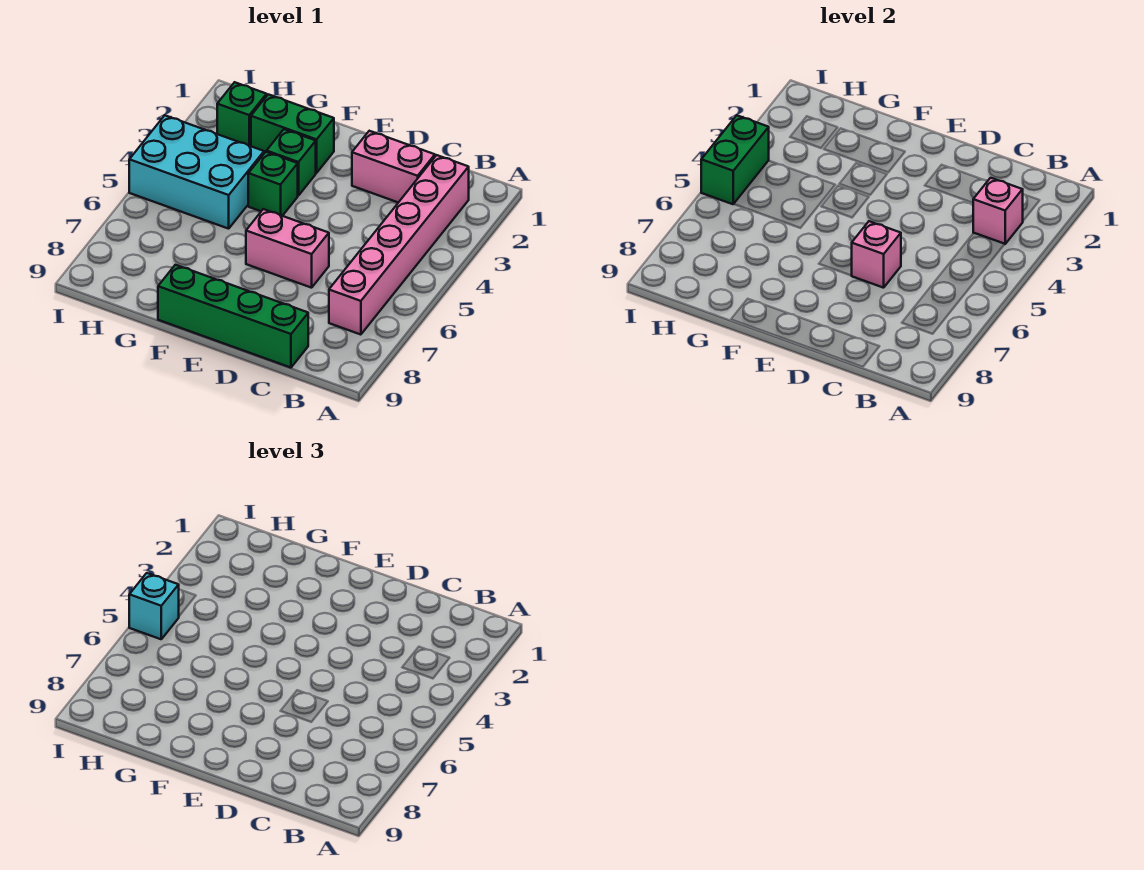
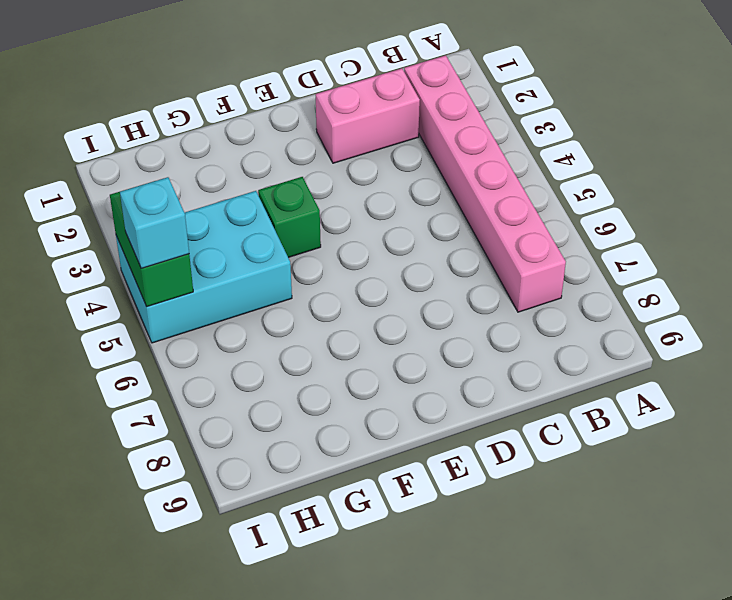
none -> green brick C9:F9 level 1
none -> pink brick D6:E6 level 1
none -> green brick F2:G2 level 1

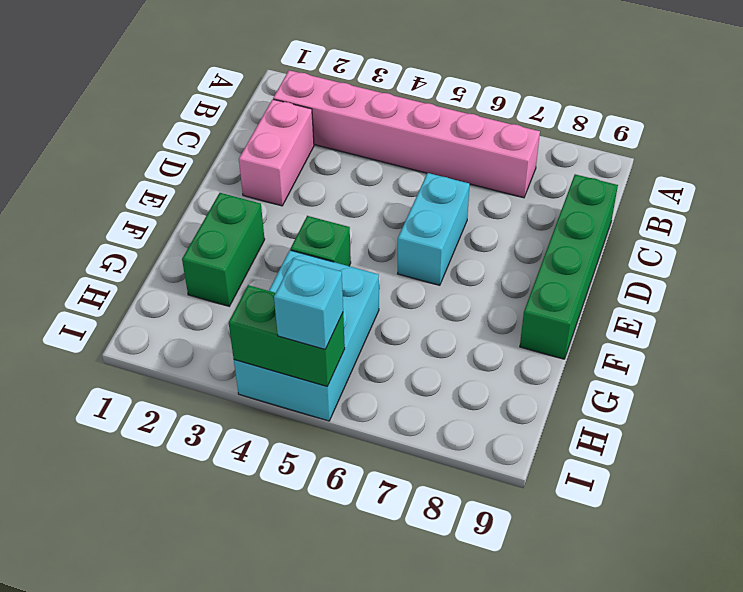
cyan brick D6:E6 level 1 -> pink brick D6:E6 level 1
none -> green brick F3 level 1
none -> green brick H2 level 1
none -> pink brick B3 level 2

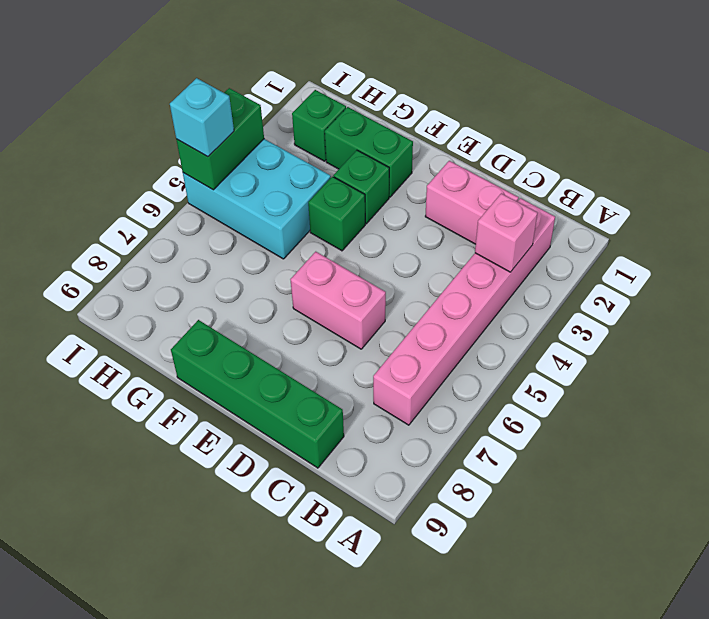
none -> pink brick D6 level 2

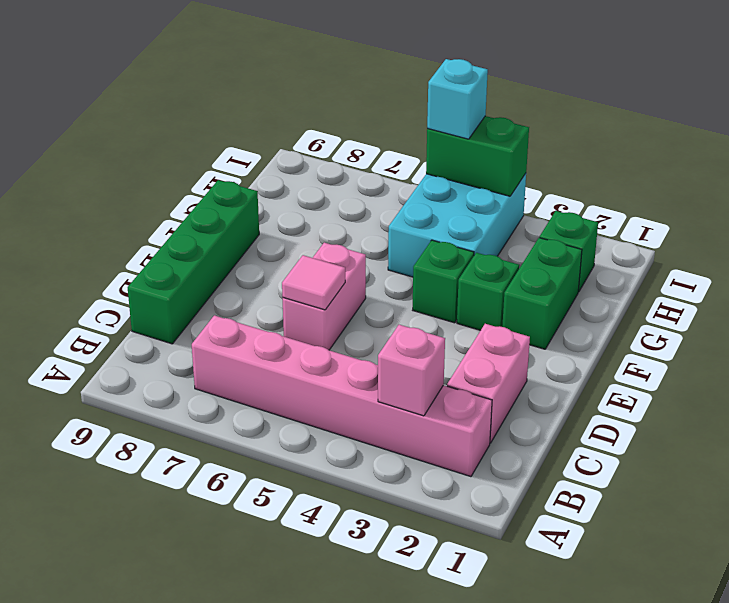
pink tile D6 level 2 -> pink brick D6 level 2

